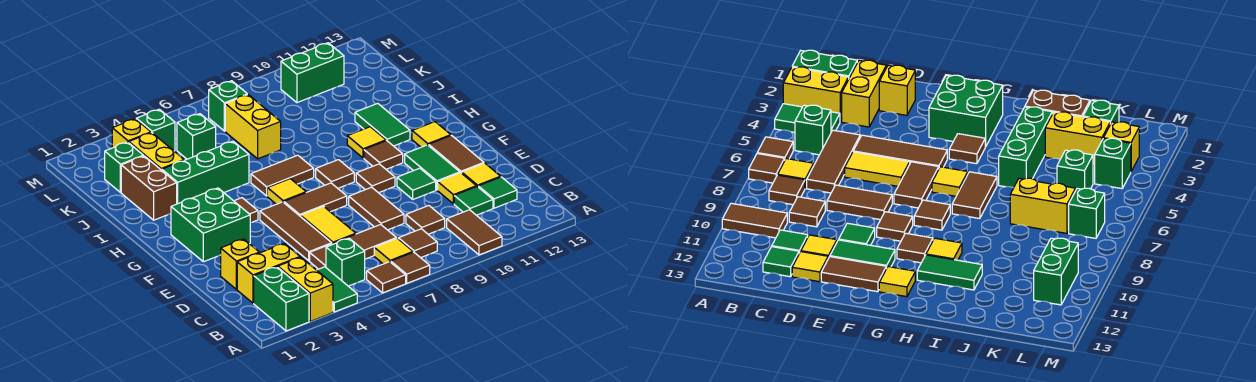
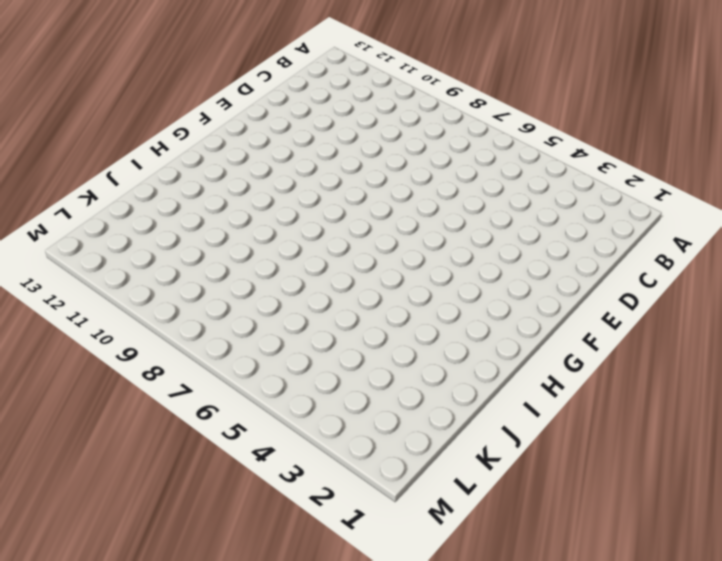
none -> green brick A2:B2 level 1
none -> yellow brick A3:B3 level 1
none -> green tile A4:B4 level 1
none -> brown tile A6 level 1

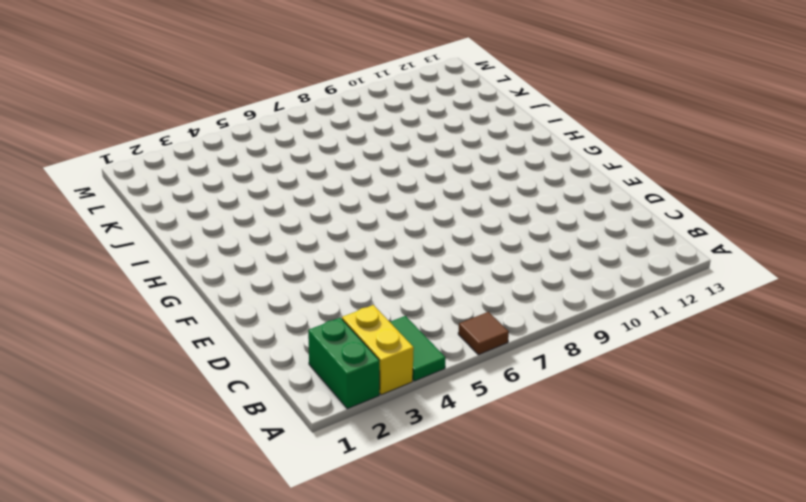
none -> brown tile A7 level 1
none -> brown tile A10:B10 level 1
none -> green brick B5 level 1
none -> yellow tile B7 level 1

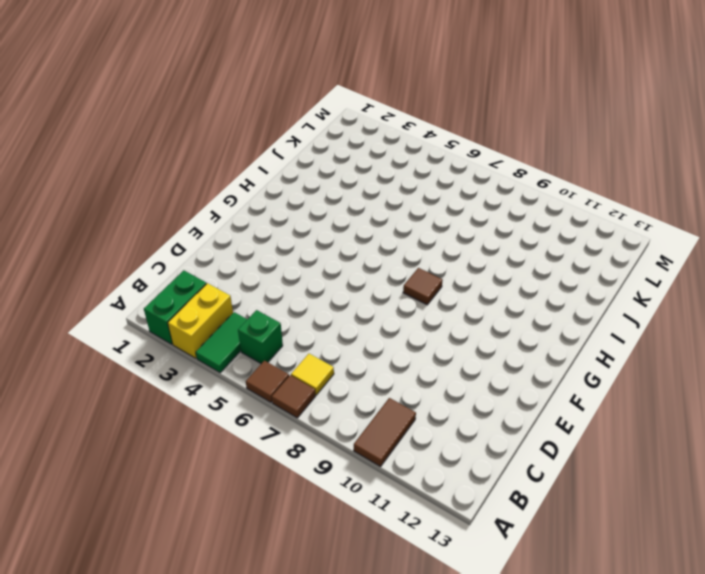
none -> brown tile B8 level 1
none -> yellow brick C2:C3 level 1
none -> brown tile C5:C7 level 1
none -> brown tile C9 level 1

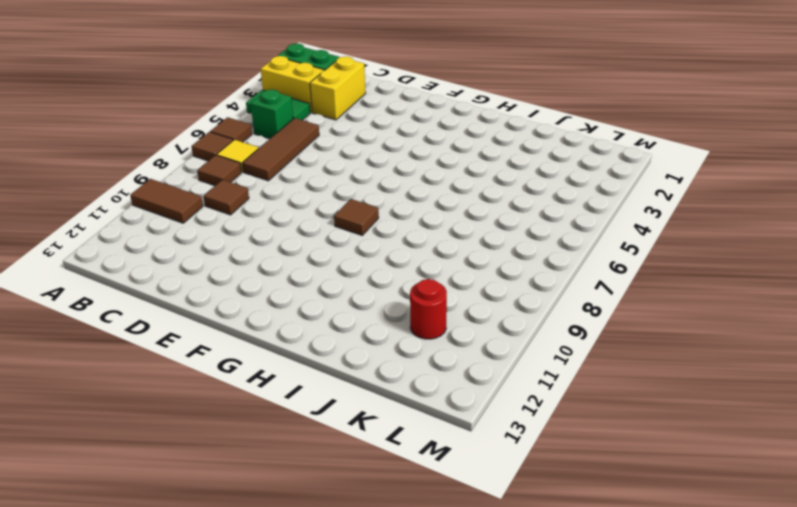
red round brick K11 level 1 -> none
none -> green tile C11 level 1
none -> green tile C12 level 1
none -> yellow brick D2 level 1
none -> brown tile D5:F5 level 1

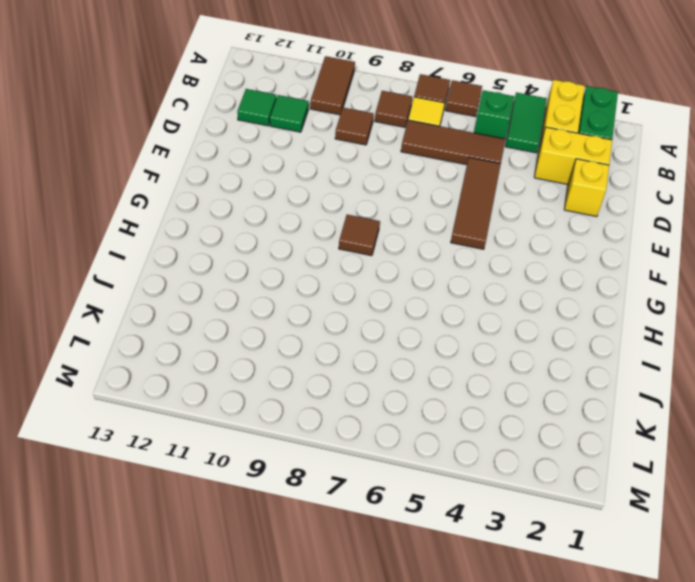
none -> yellow tile D6:E6 level 1
none -> brown tile D8:E8 level 1
none -> yellow tile D11 level 1
none -> yellow tile D12 level 1

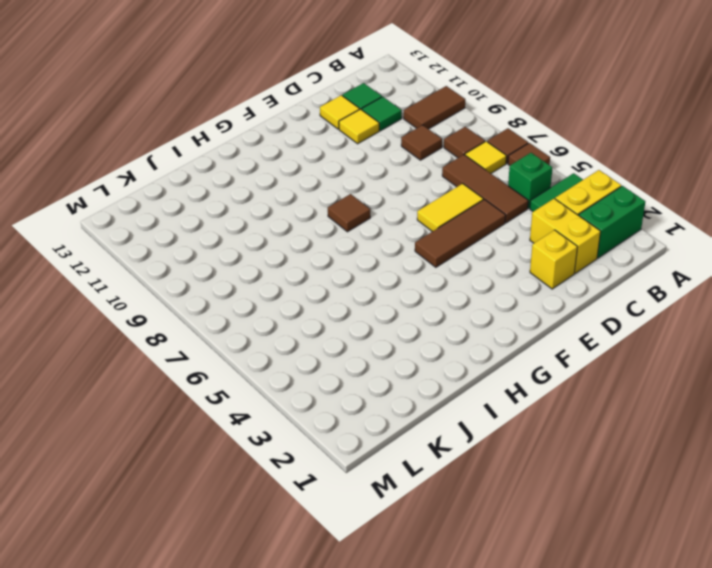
none -> brown tile D8:E8 level 1
none -> green tile E10 level 1
none -> green tile E11:F11 level 1
none -> brown tile E12:F12 level 1

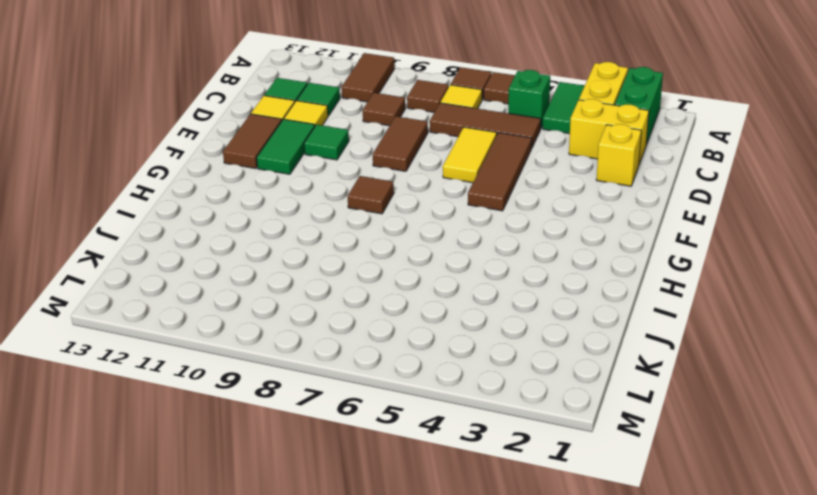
none -> green brick F2:G3 level 1
none -> brown tile F6:F7 level 1
none -> brown tile F9 level 1
none -> brown tile G4 level 1

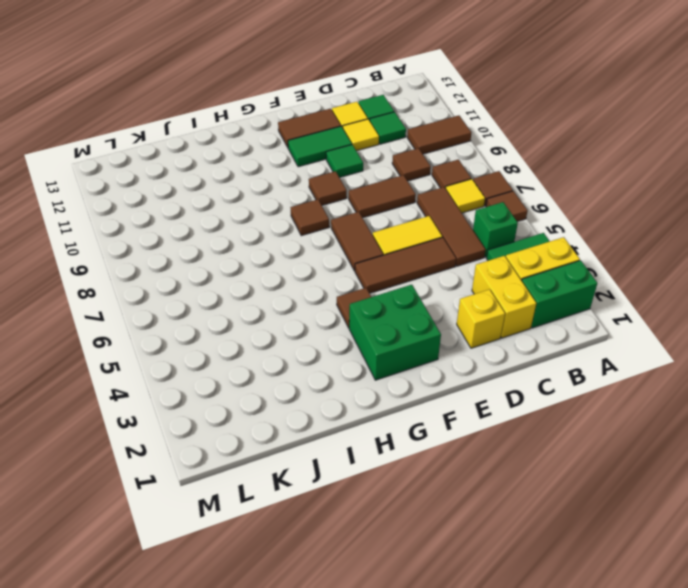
none -> yellow tile G6 level 1
none -> brown tile G10 level 1
none -> yellow tile G12 level 1
none -> brown tile H6:H7 level 1

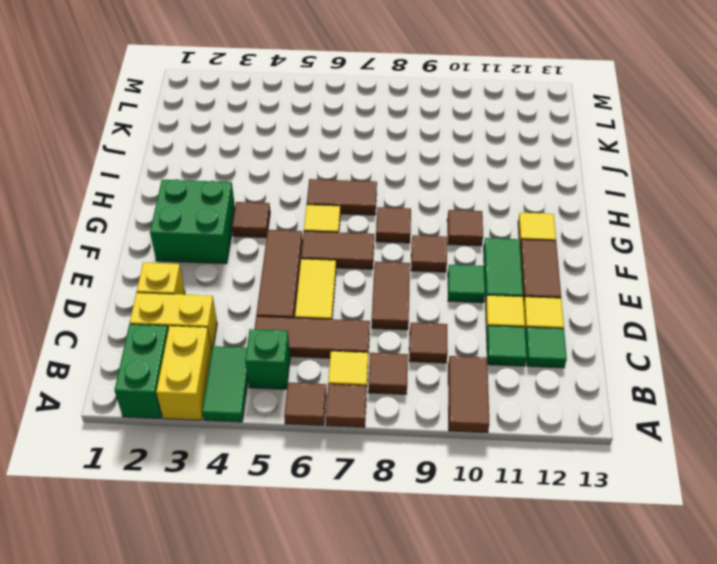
none -> yellow tile H10 level 1
none -> green tile H11:I11 level 1
none -> brown brick I2:J2 level 1
none -> green brick I3:I5 level 1

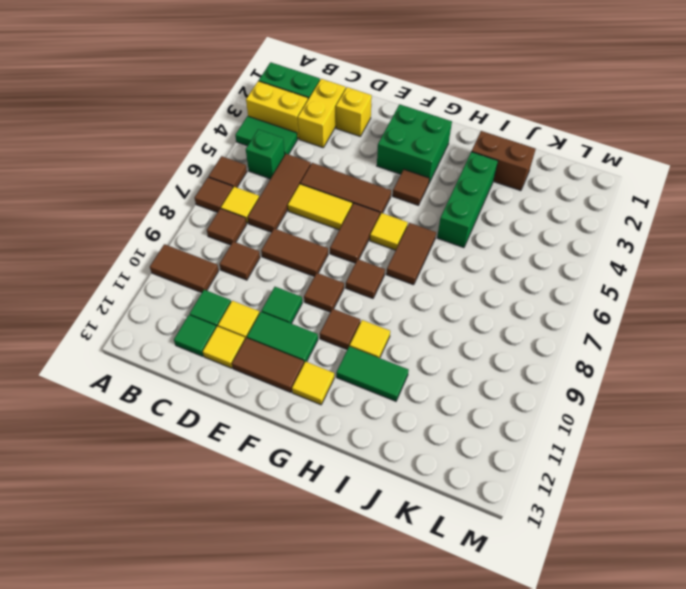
none -> yellow brick J3:K3 level 1
none -> yellow brick J7:K7 level 1
none -> green brick K2 level 1
none -> green brick K5 level 1

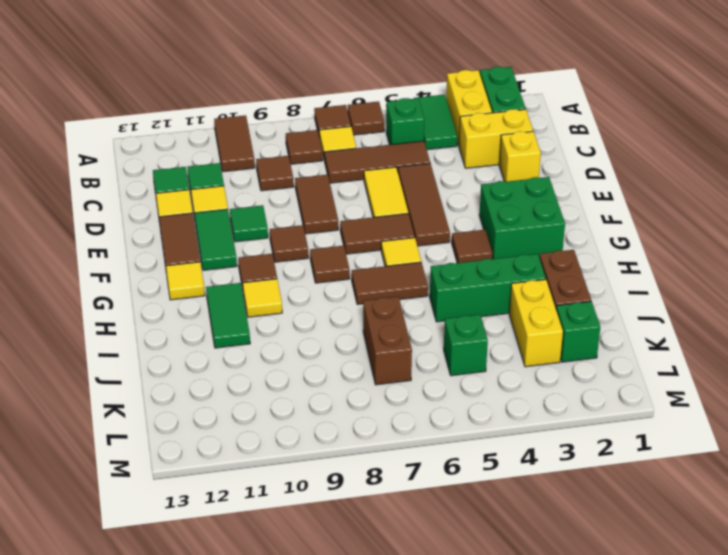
brown brick J7:K7 level 1 -> yellow brick J7:K7 level 1
none -> yellow brick L3 level 1
none -> green brick L4 level 1
none -> green brick L7 level 1
none -> green brick L10:L11 level 1

